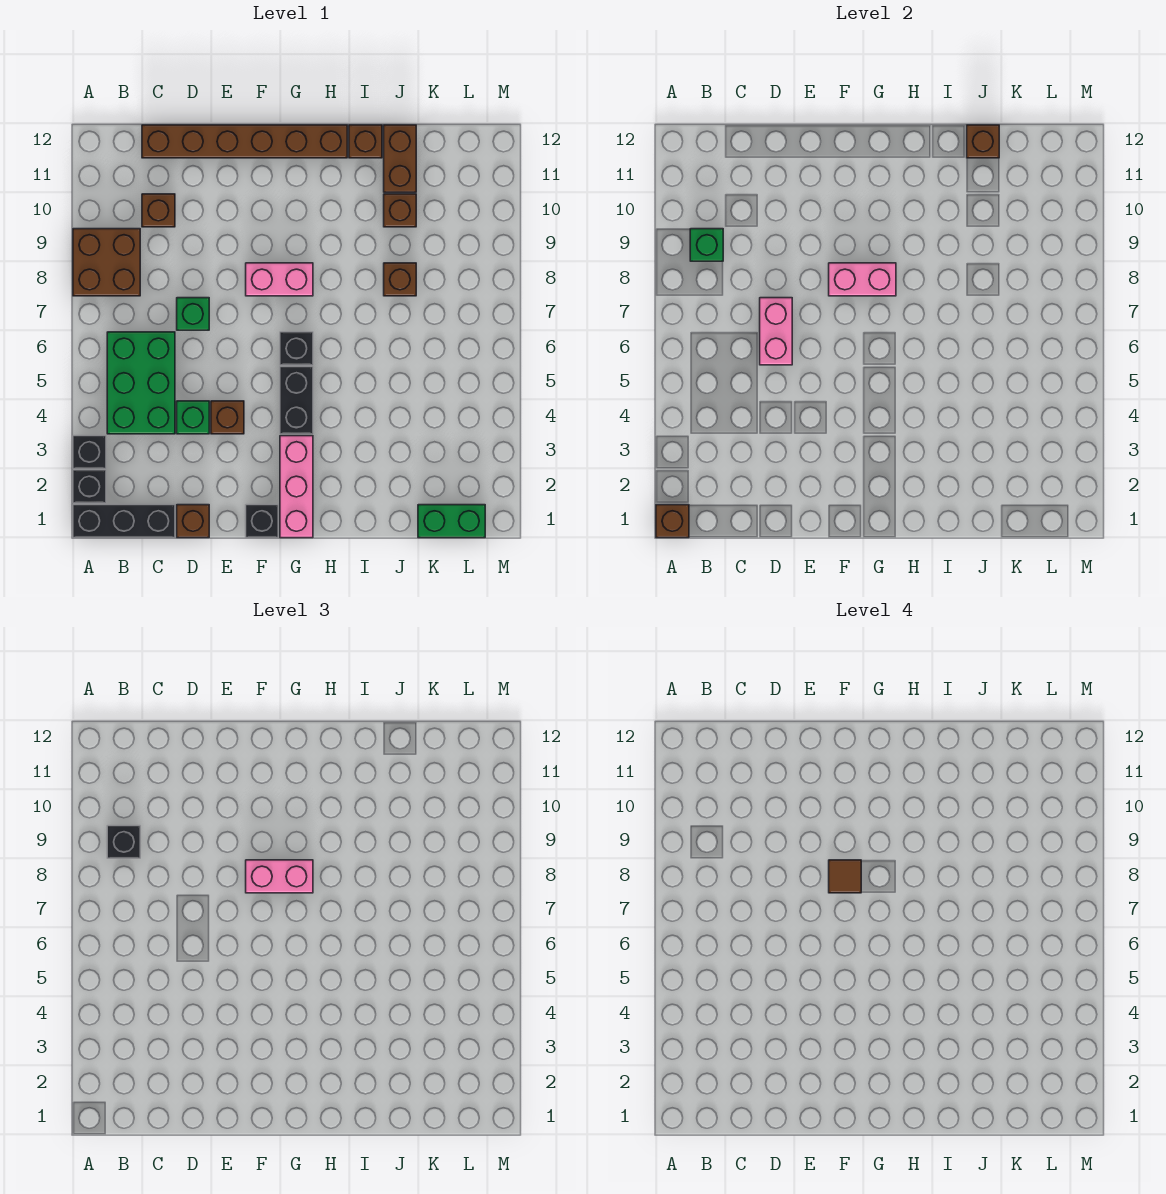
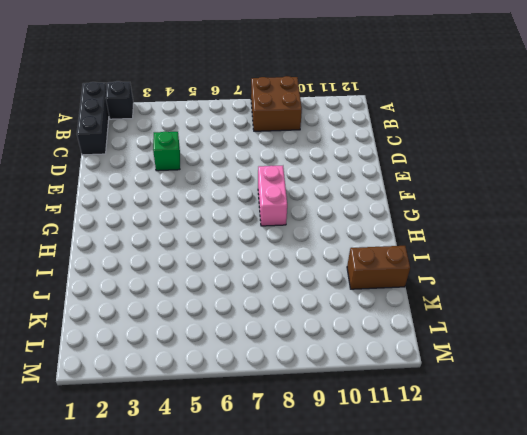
none -> black brick A3 level 1
none -> green brick B4:C6 level 1
none -> brown brick C10 level 1

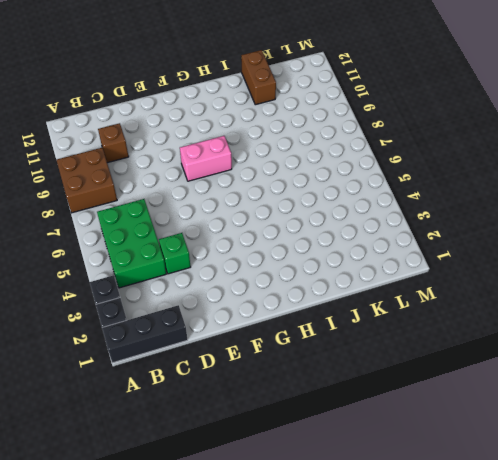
none -> brown brick C12:H12 level 1
none -> brown brick D1 level 1
none -> green brick D7 level 1

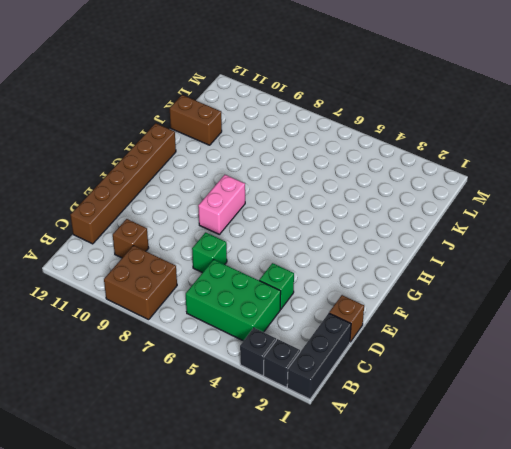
none -> brown brick E4 level 1
none -> black brick F1 level 1
none -> pink brick G1:G3 level 1

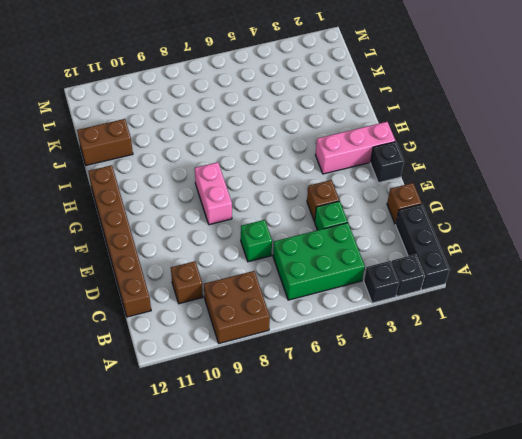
none -> black brick G4:G5 level 1
none -> black brick G6 level 1
none -> brown brick I12 level 1

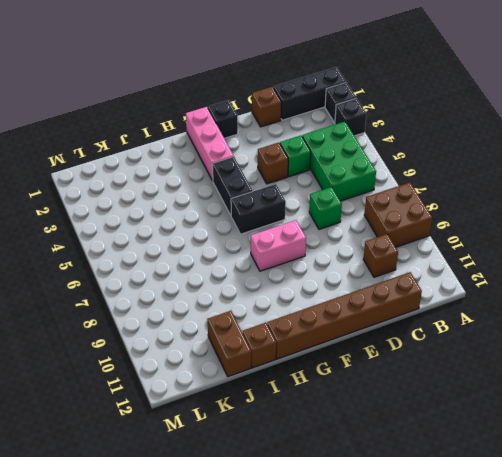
black brick F6:G6 level 1 -> black brick G6 level 1
none -> brown brick J8 level 1
none -> brown brick J10 level 1
none -> green brick K1:L1 level 1

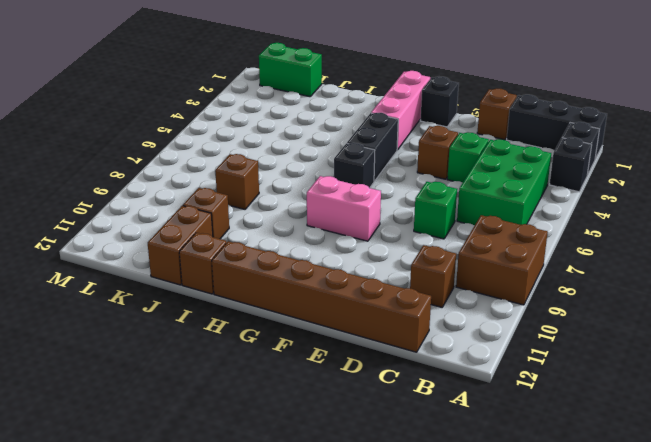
none -> brown brick A1 level 2
none -> green brick B9 level 2
none -> pink brick D6:D7 level 2

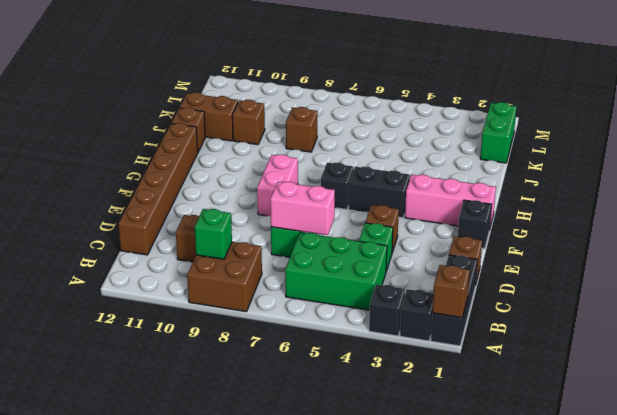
none -> pink brick F8:G8 level 2
none -> brown brick J12 level 2
none -> black brick B9 level 3

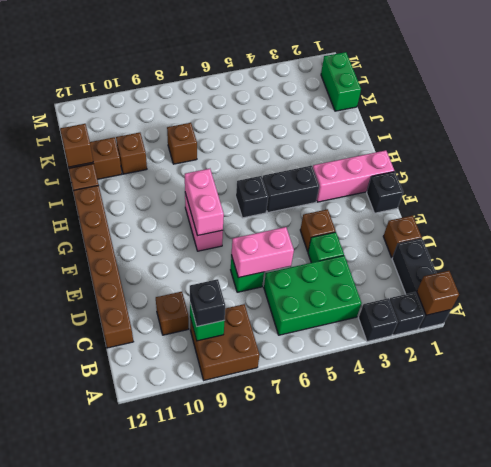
none -> pink brick F8:G8 level 3
none -> brown tile F8 level 4

